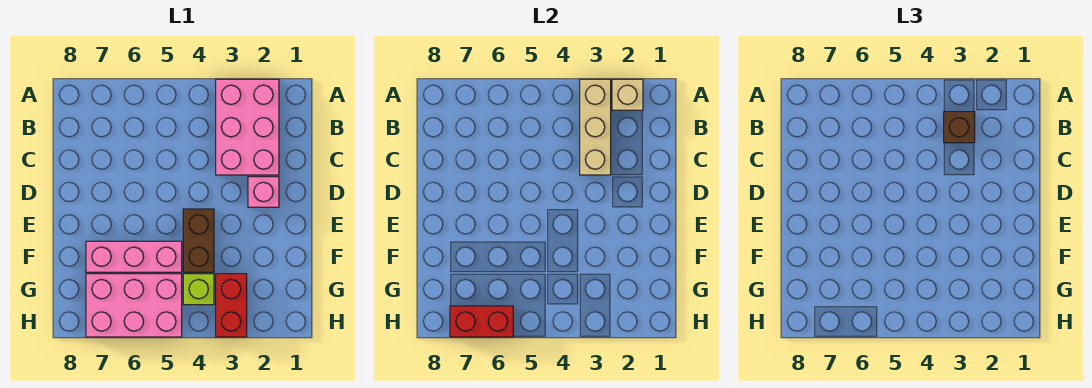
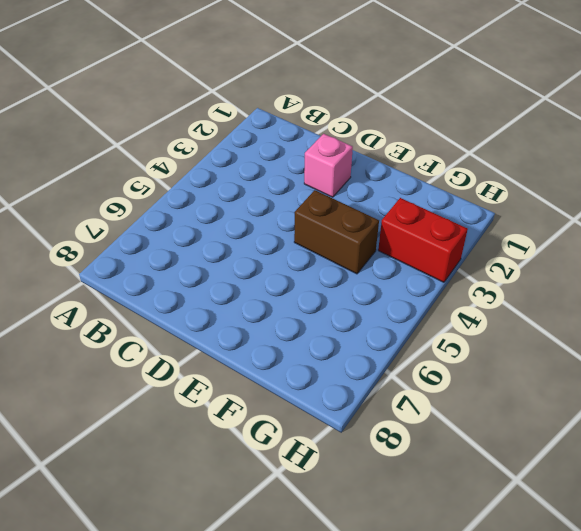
none -> pink brick A2:C3 level 1
none -> pink brick F5:F7 level 1

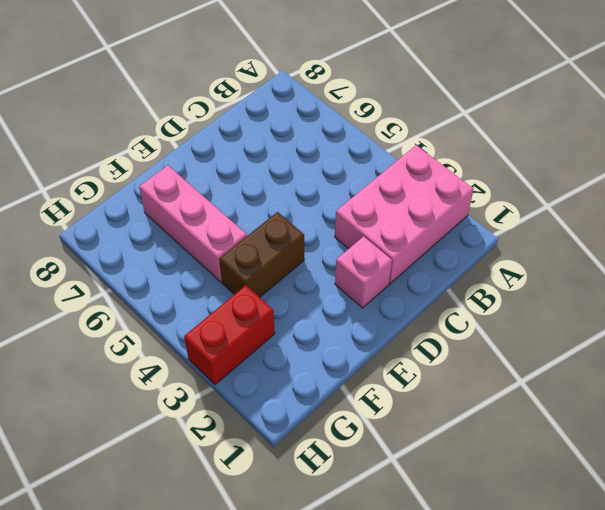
none -> lime brick G4 level 1
none -> pink brick G5:H7 level 1

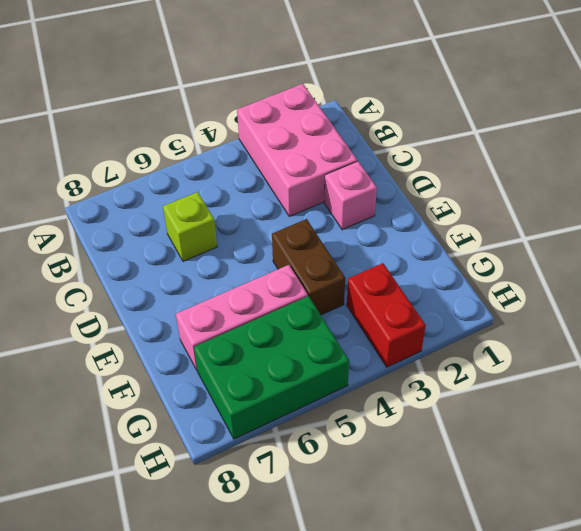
lime brick C6 level 1 -> lime brick G4 level 1
green brick G5:H7 level 1 -> pink brick G5:H7 level 1
none -> tan brick A2 level 2
none -> tan brick A3:C3 level 2

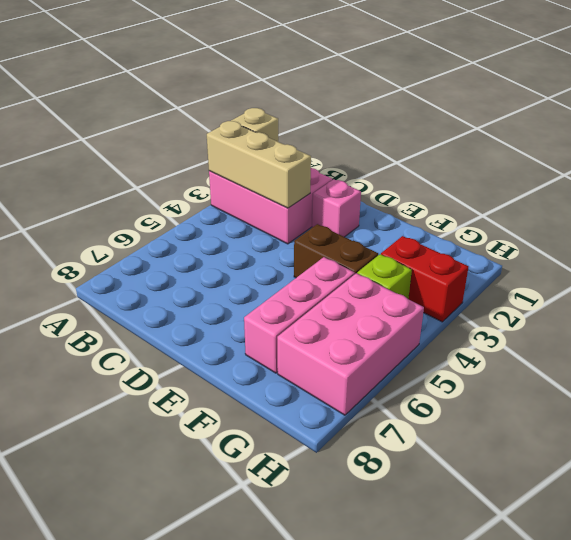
none -> red brick H6:H7 level 2
none -> brown brick B3 level 3

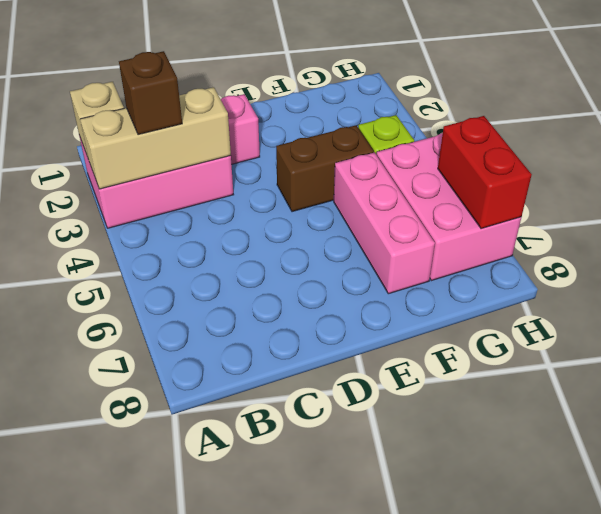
none -> red brick G3:H3 level 1

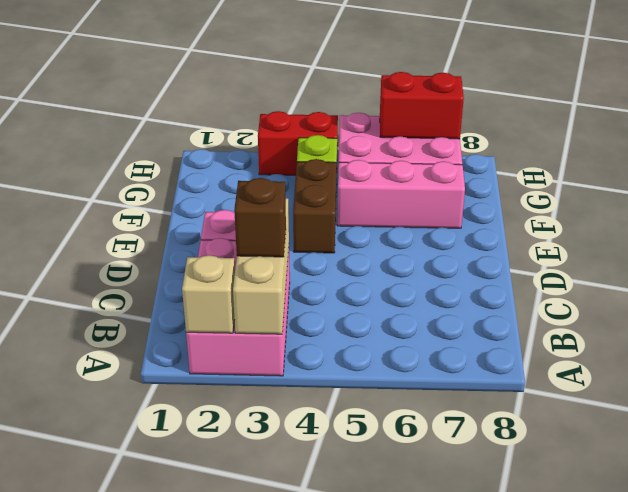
red brick H3:H4 level 1 -> red brick G3:H3 level 1

